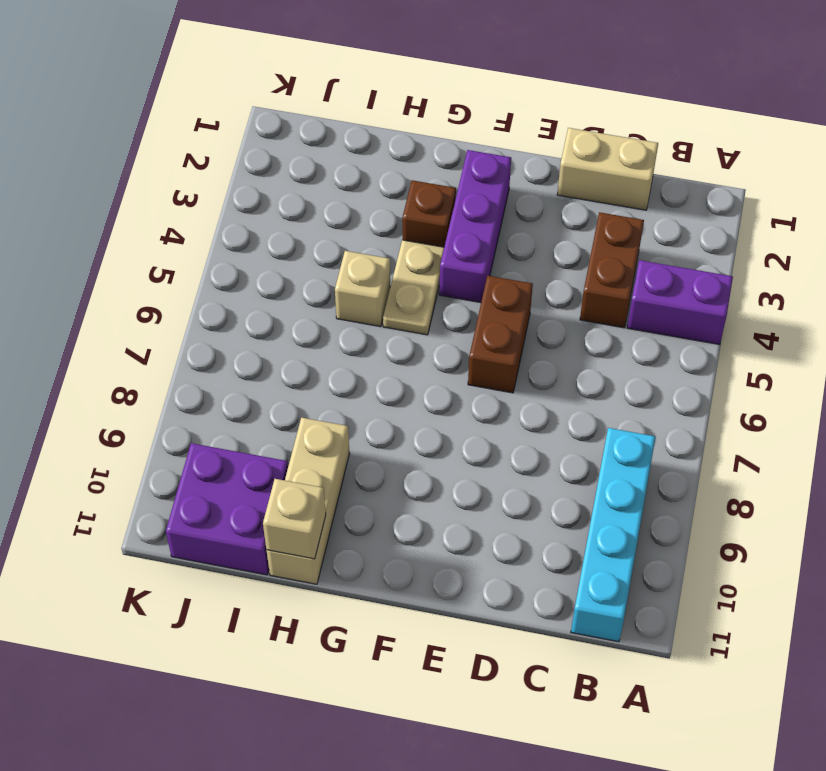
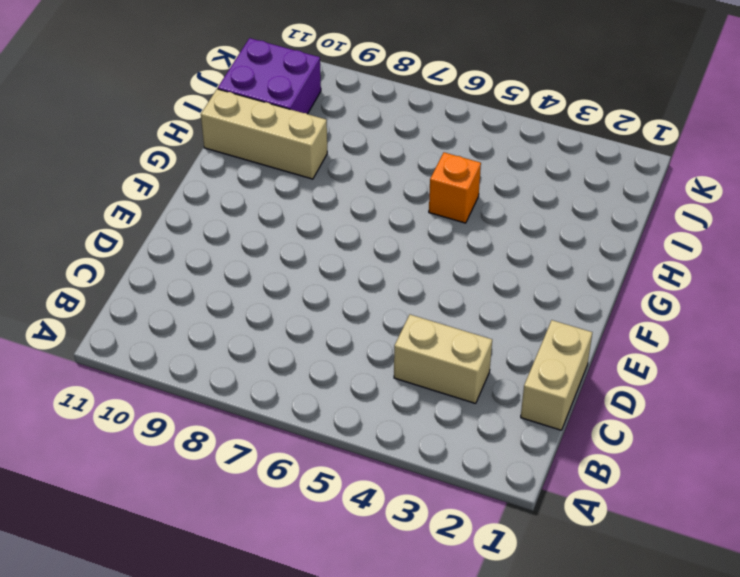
tan brick C3:C4 level 1 -> brown brick C3:C4 level 1
orange brick H5 level 1 -> tan brick H5 level 1
none -> purple brick A4:B4 level 1
none -> cyan brick B8:B11 level 1
none -> brown brick E5:E6 level 1

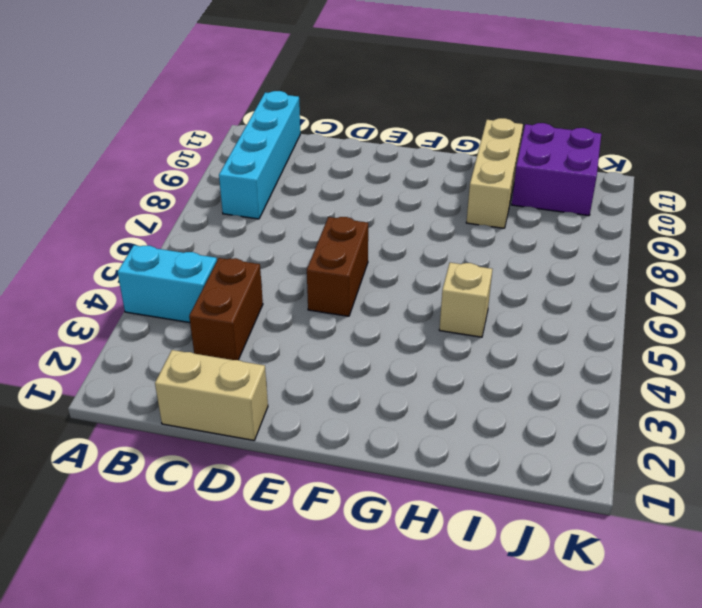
cyan brick A4:B4 level 1 -> purple brick A4:B4 level 1
none -> purple brick F2:F4 level 1
none -> brown brick G3 level 1
none -> tan plate G4:G5 level 1

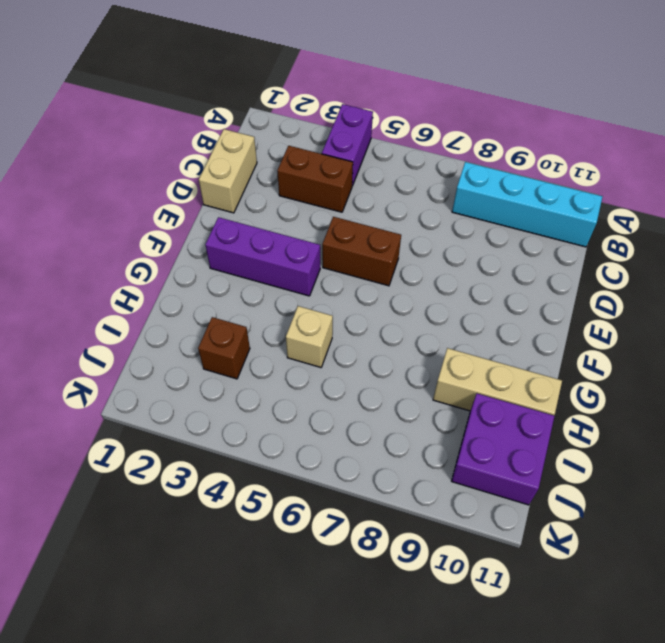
brown brick I3 level 1 -> brown brick G3 level 1
none -> tan plate G4:G5 level 1
none -> tan brick H11 level 2

